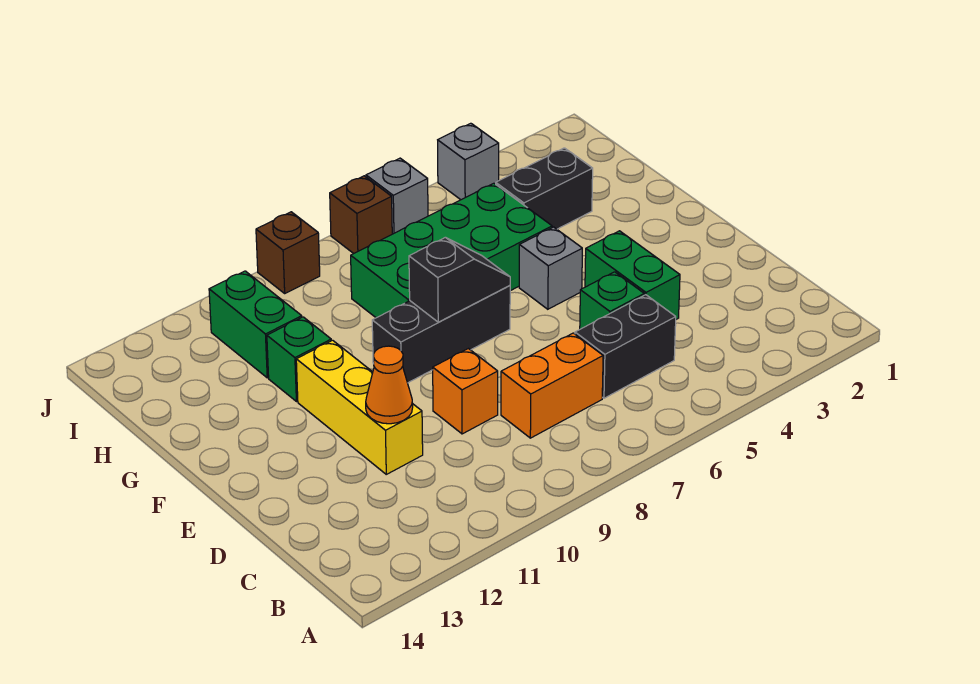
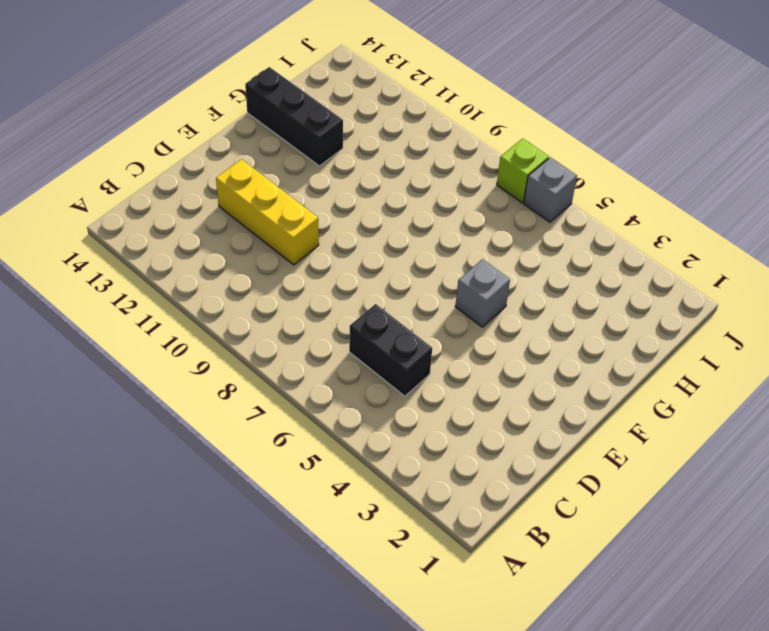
yellow brick D10:D12 level 1 -> yellow brick D11:F11 level 1
black brick G12:G14 level 1 -> black brick F7:F9 level 1
lime brick J7 level 1 -> brown brick J7 level 1
none -> orange brick C7:C8 level 1
none -> green brick D4:E4 level 1
none -> green brick D5 level 1

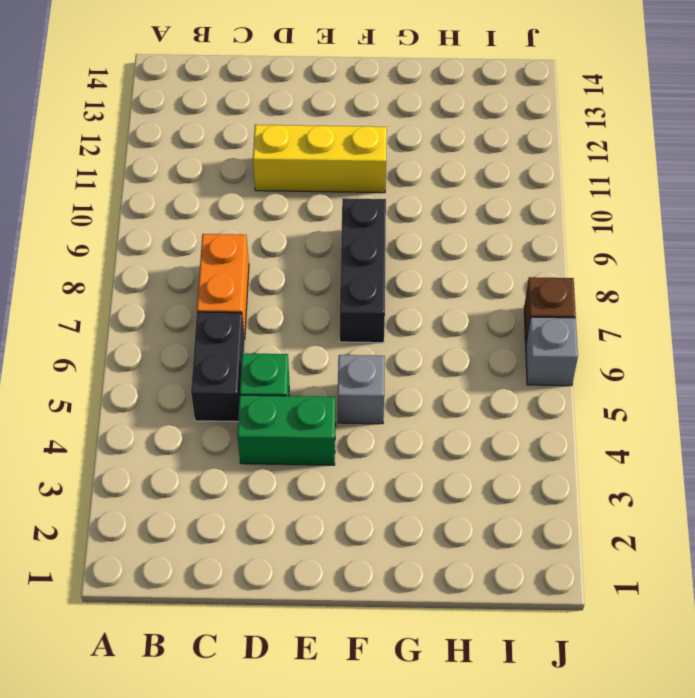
none -> orange brick D9 level 1
none -> green brick G5:H8 level 1
none -> green brick G11 level 1

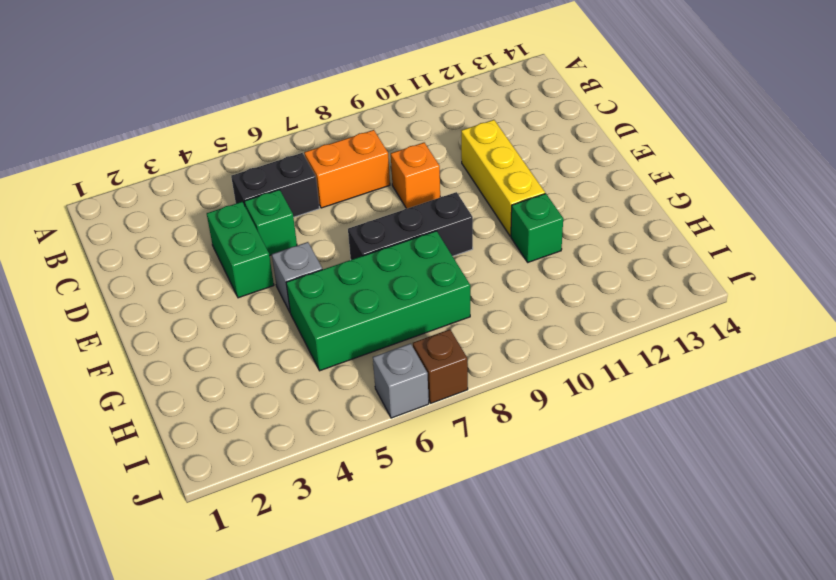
none -> black brick H3:H4 level 1
none -> green brick H11:I11 level 1
none -> grey brick J4 level 1

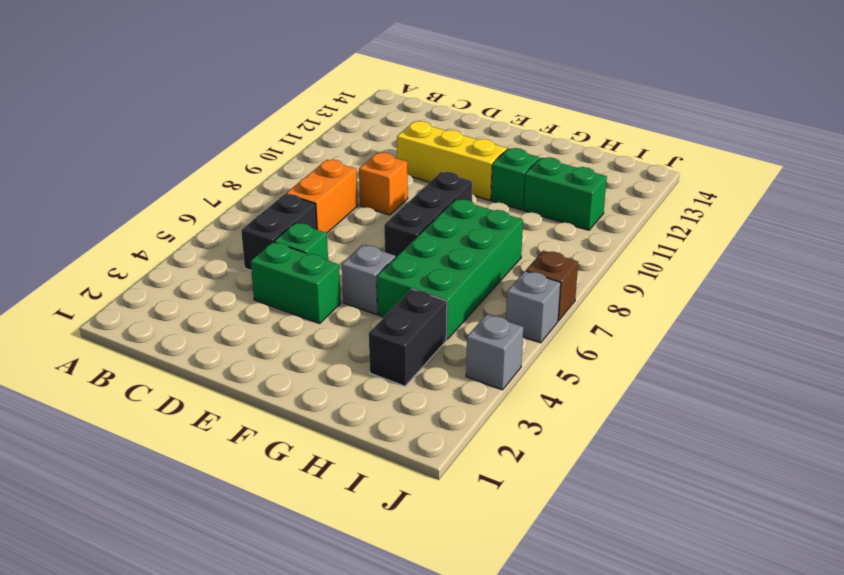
none -> brown brick J9 level 1
none -> orange cone D11 level 2
none -> black slope F7:F8 level 2 top 8

